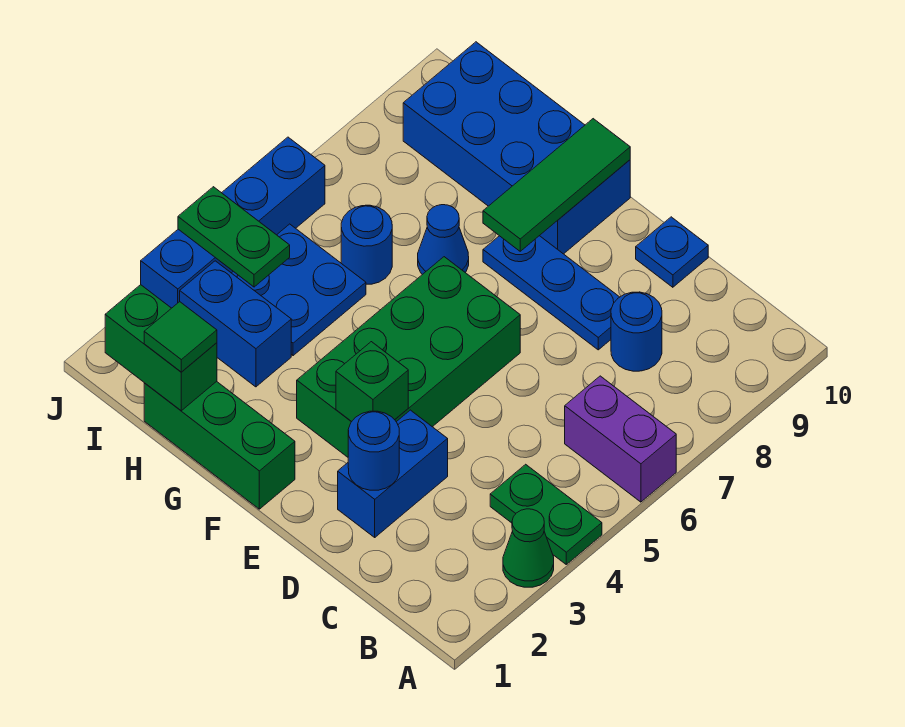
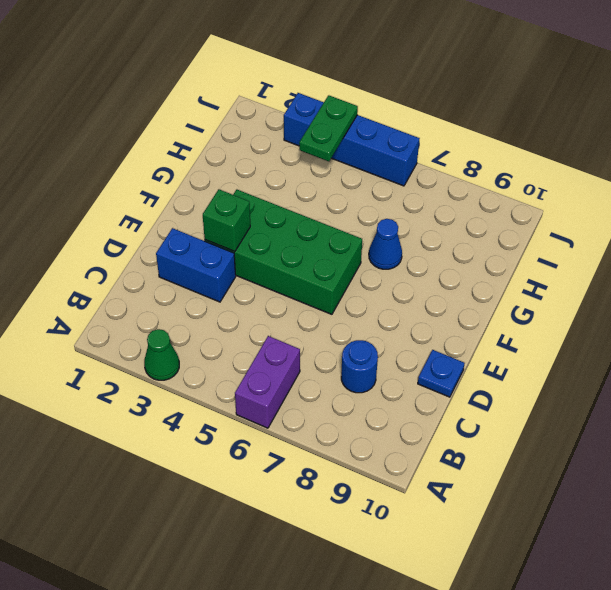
none -> green plate A4:B4 level 1
none -> blue plate D8:F8 level 1
none -> green brick F1:H1 level 1

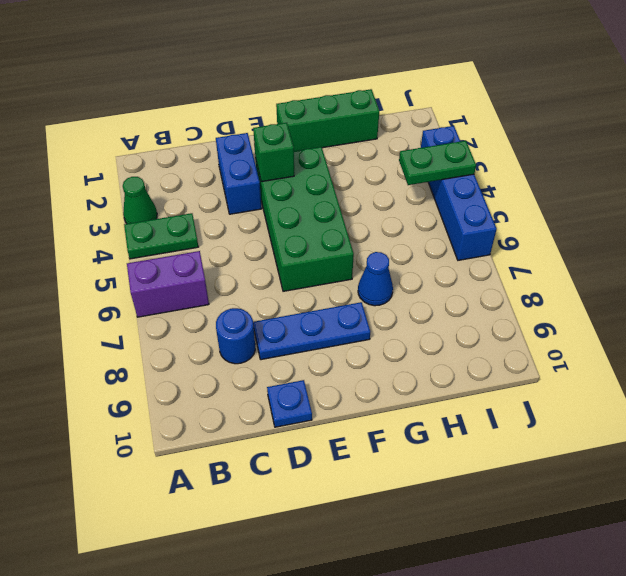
none -> blue brick F9:I10 level 1
none -> blue brick H3:I3 level 1
none -> blue plate H4:I5 level 1

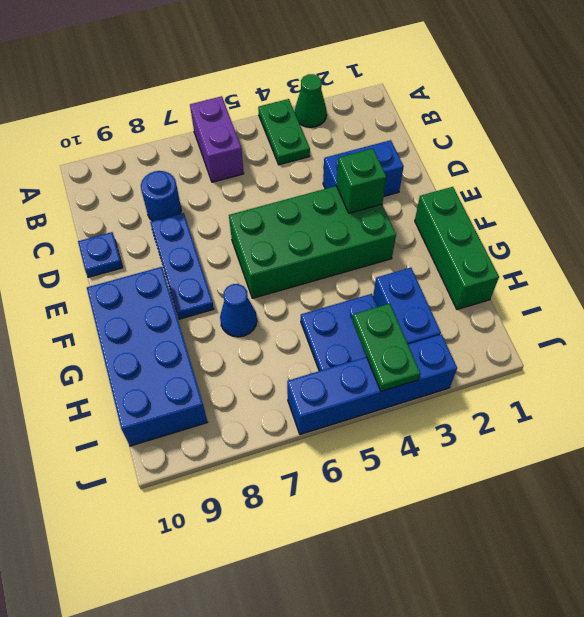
none -> blue round brick H6 level 1
none -> blue round brick D2 level 2
none -> green tile F8:F10 level 2

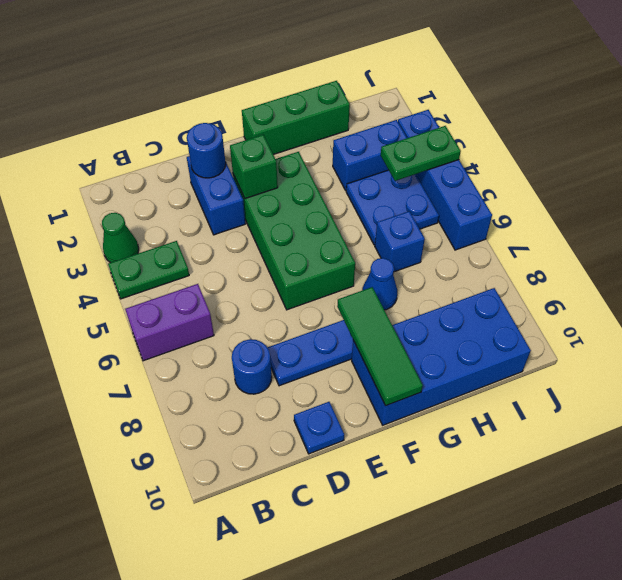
blue brick H6 level 1 -> blue round brick H6 level 1
none -> green brick H1:I1 level 2
none -> green tile H1 level 3

